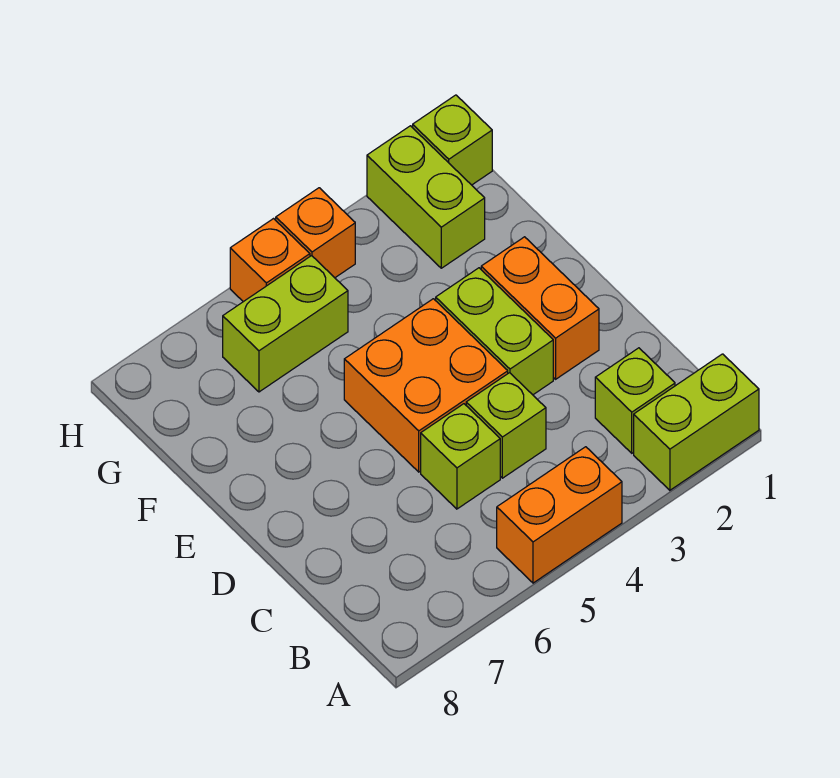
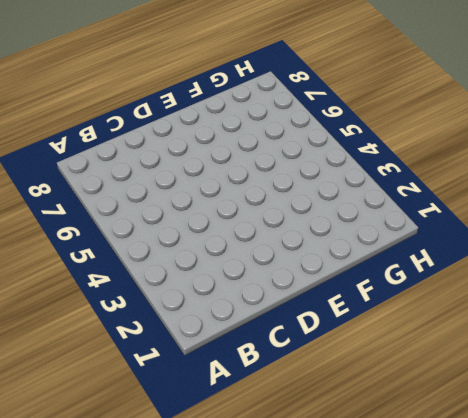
none -> lime brick A1:A2 level 1
none -> orange brick A4:A5 level 1
none -> lime brick B2 level 1

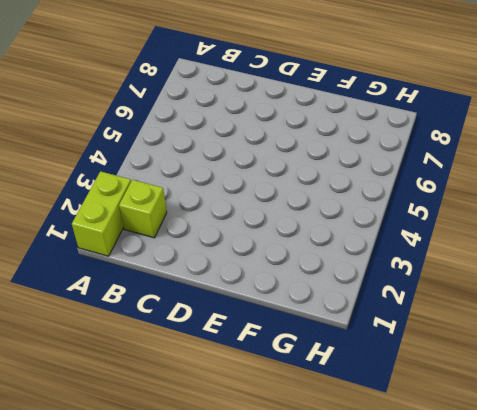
none -> orange brick A4:A5 level 1
none -> lime brick C4 level 1
none -> lime brick C5 level 1

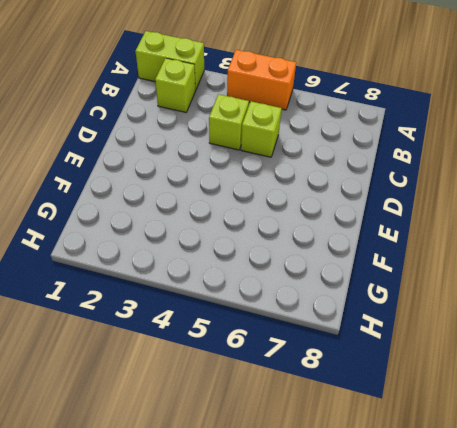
none -> orange brick D2:E2 level 1
none -> lime brick D3:E3 level 1
none -> orange brick D4:E5 level 1

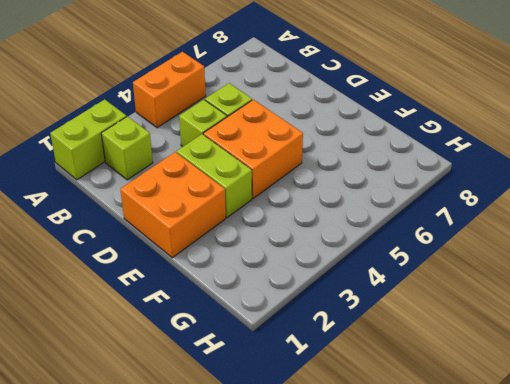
orange brick D1:E2 level 1 -> orange brick D2:E2 level 1
none -> lime brick G2:H2 level 1
none -> lime brick G5:G6 level 1
none -> lime brick H1 level 1

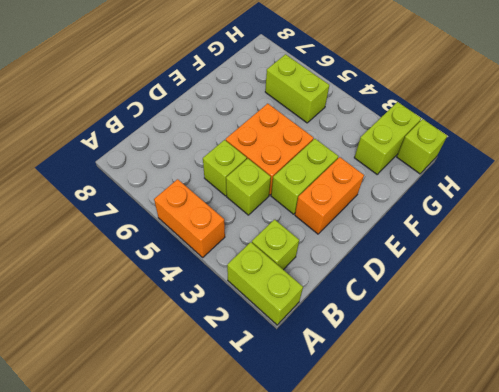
none -> orange brick H4 level 1
none -> orange brick H5 level 1

